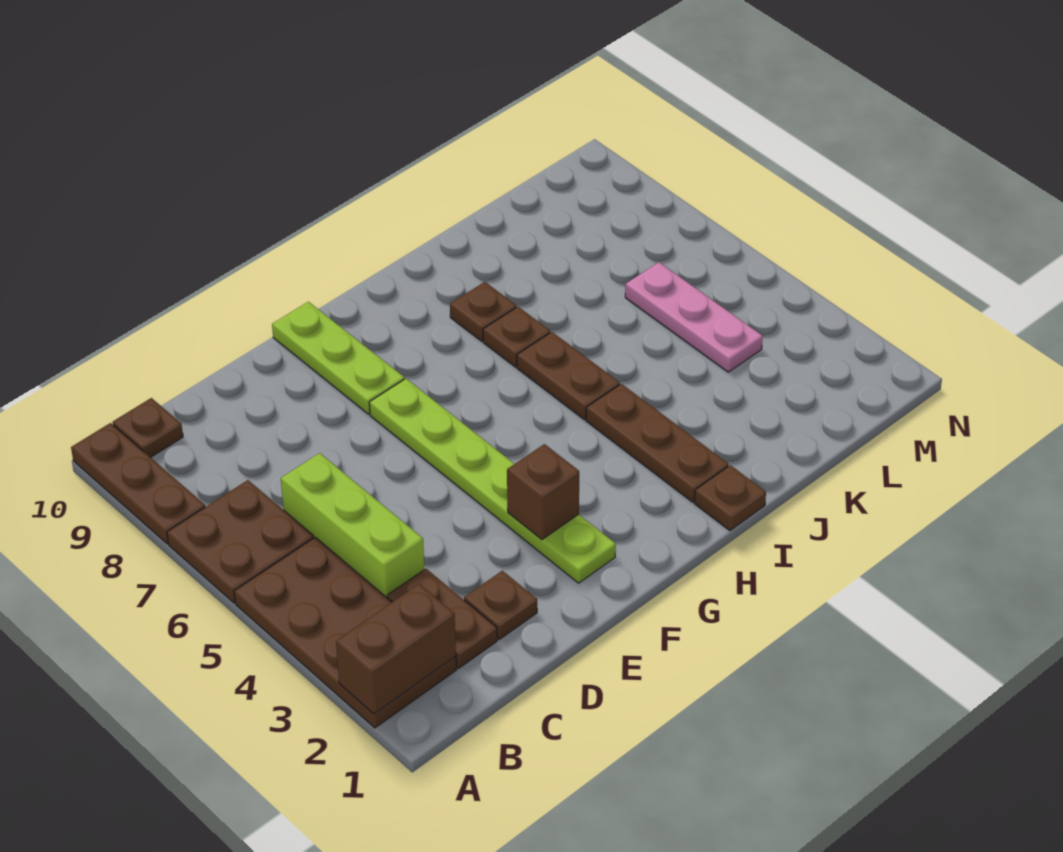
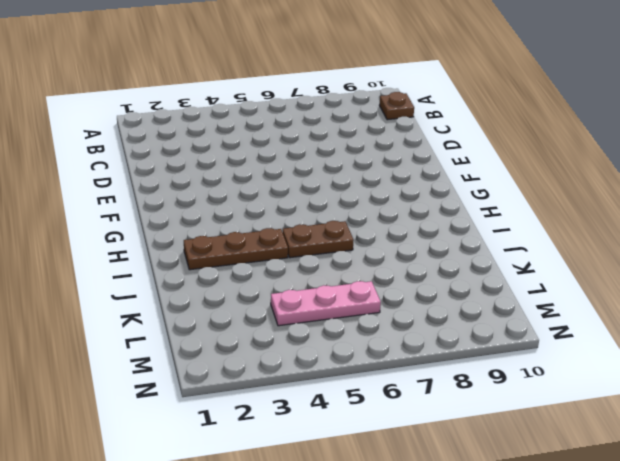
none -> brown plate A2:B5 level 1
none -> brown plate A6:B7 level 1
none -> brown plate A8:A10 level 1

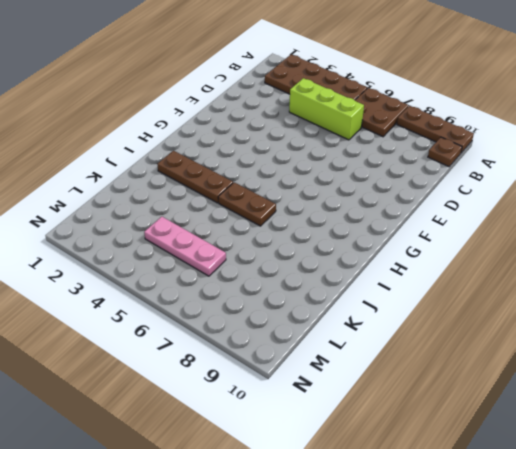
none -> brown plate C2:C3 level 1
none -> brown plate D2 level 1
none -> lime plate F2:F7 level 1

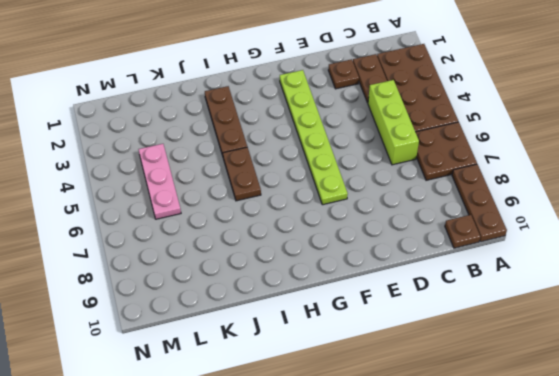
none -> lime plate F8:F10 level 1
none -> brown plate I1 level 1
none -> brown plate I7 level 1

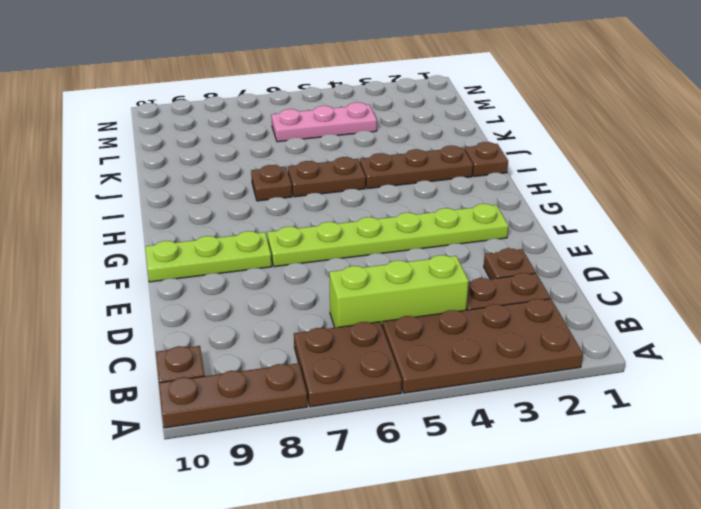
none -> brown plate I8 level 1
none -> brown brick A2:B2 level 2
none -> brown brick F3 level 2

